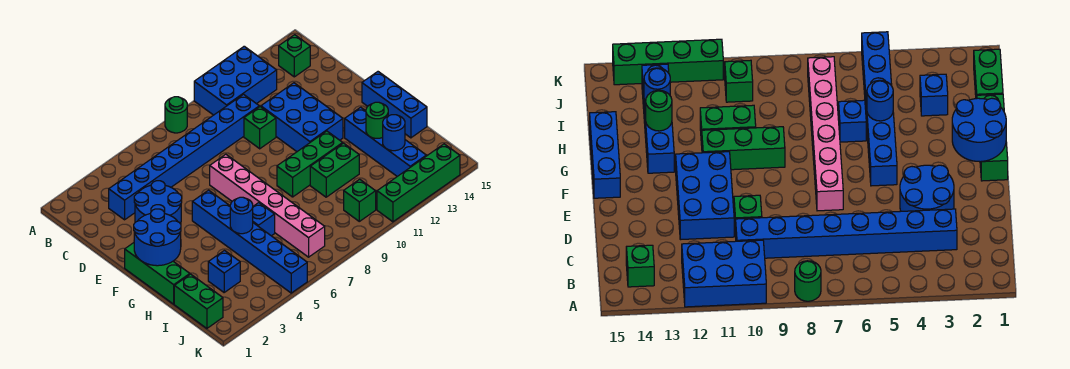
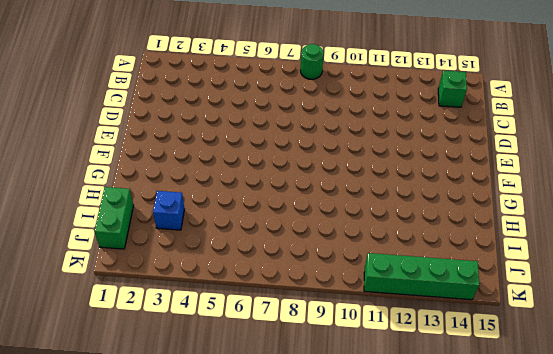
none -> blue brick A10:B12 level 1
none -> blue brick C3:C10 level 1
none -> blue round brick D3:E4 level 1

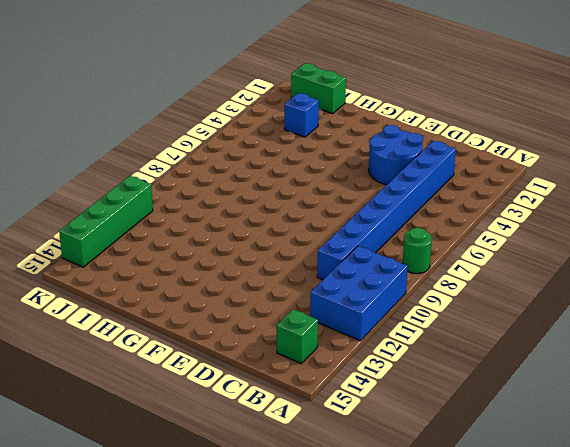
none -> green brick D10 level 1
none -> blue brick D11:F12 level 1
none -> pink brick E7:J7 level 1

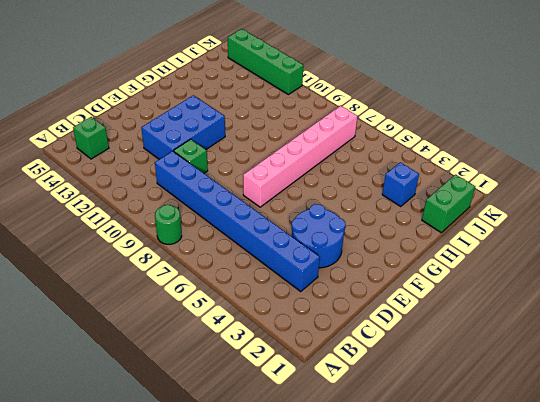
none -> blue brick A10:B12 level 1
none -> green brick F1:H1 level 1
none -> blue brick F5:K5 level 1

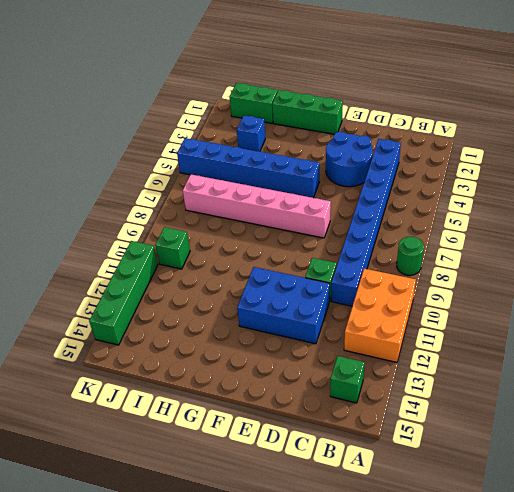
orange brick A10:B12 level 1 -> blue brick A10:B12 level 1
none -> blue brick F15:H15 level 1
none -> green brick G9:G11 level 1
none -> blue brick G13:J13 level 1

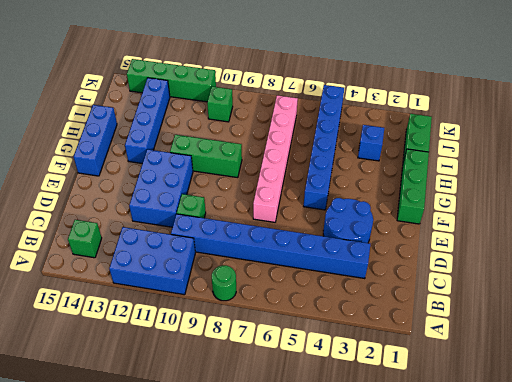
none -> blue brick H6 level 1
none -> green brick H10:H11 level 1
none -> blue round brick F1:G2 level 2

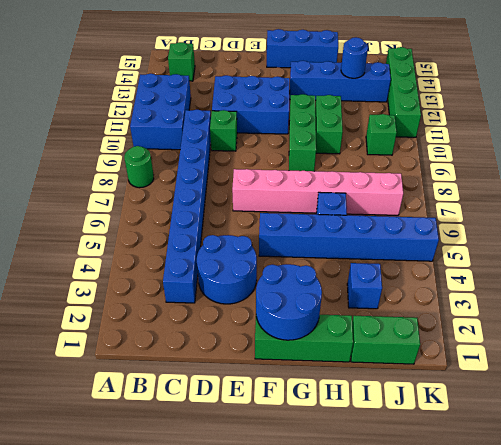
none -> blue round brick H5 level 2
none -> green round brick H13 level 2

